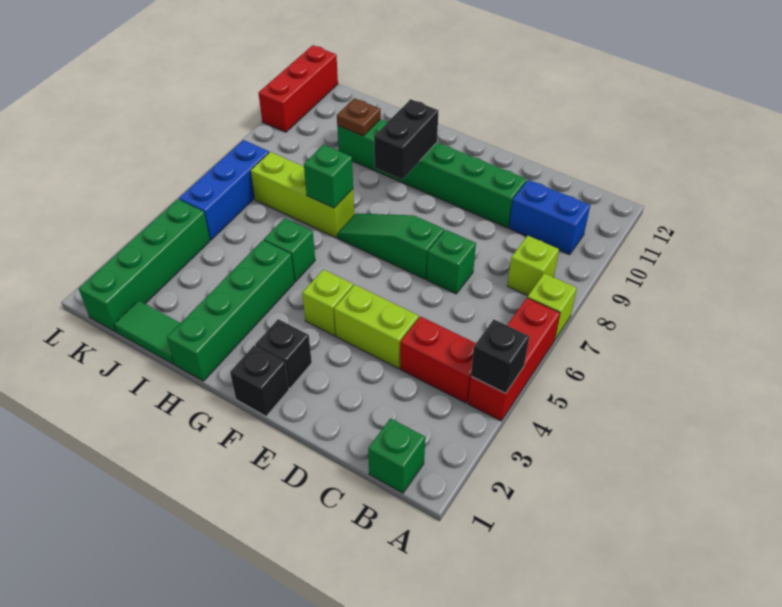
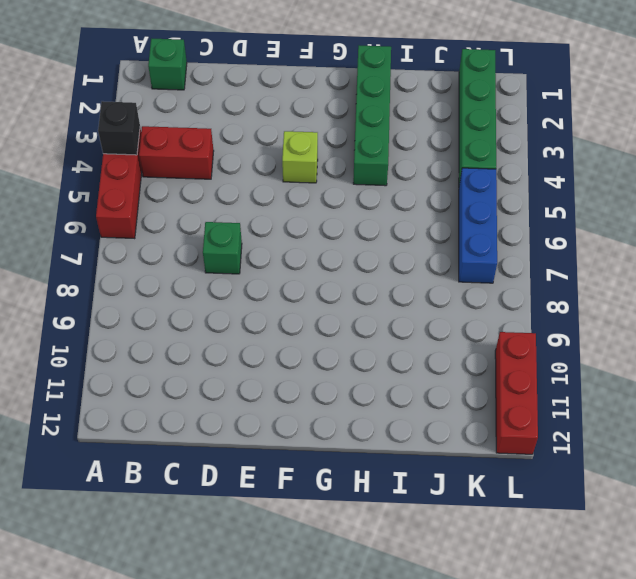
none -> lime brick A7 level 1
none -> lime brick B8 level 1
none -> blue brick B10:C10 level 1

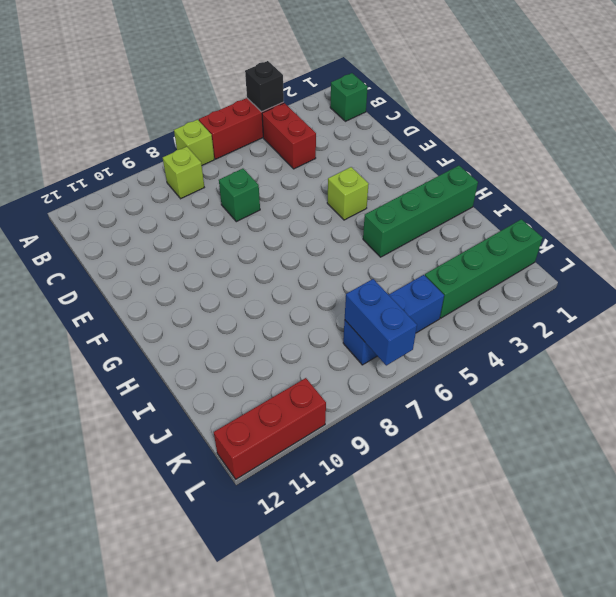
blue brick K7:L7 level 2 -> blue brick B10:C10 level 1
none -> lime brick D4:E4 level 1
none -> green brick D10:I10 level 1
none -> green slope E7:G7 level 1 top E

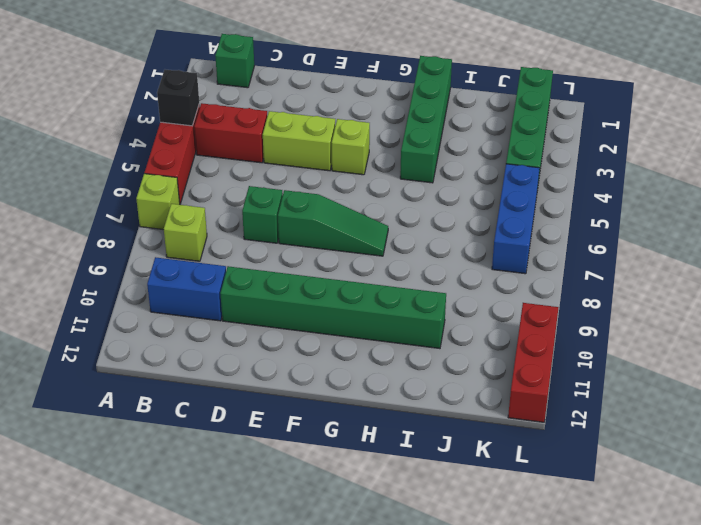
none -> black brick F1 level 1
none -> black brick F2 level 1
none -> green brick H5 level 1

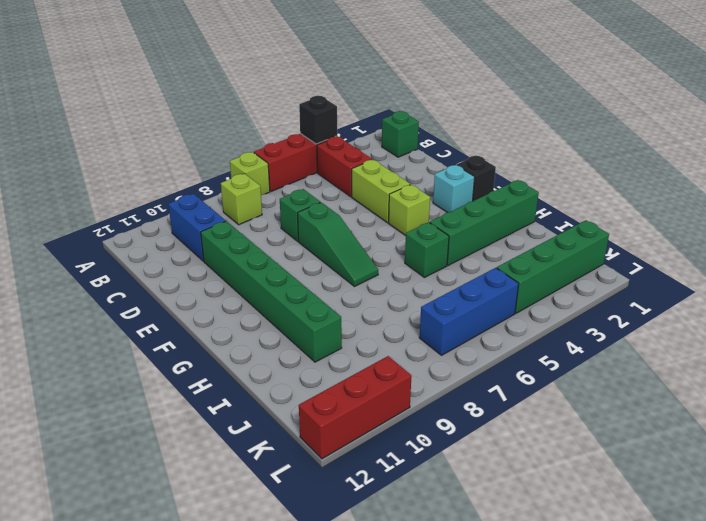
cyan brick F2 level 1 -> black brick F2 level 1
none -> lime brick H7:J7 level 1
none -> green tile I1:J1 level 1
none -> black brick G9:G10 level 2

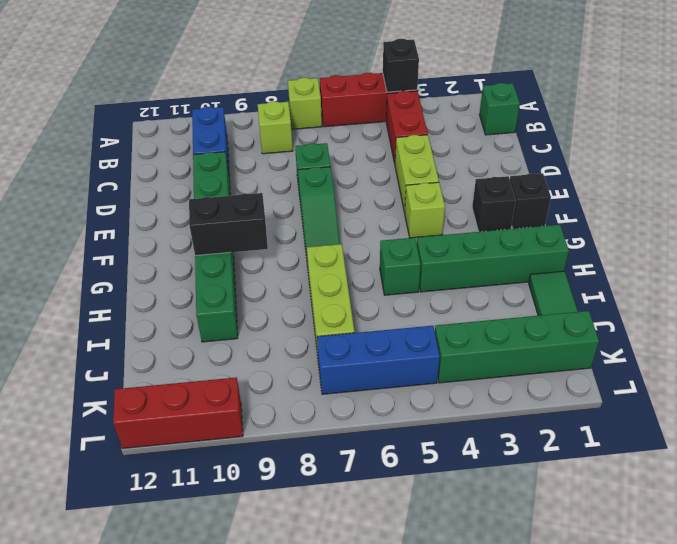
none -> green brick H7 level 2
none -> brown plate I10 level 2

